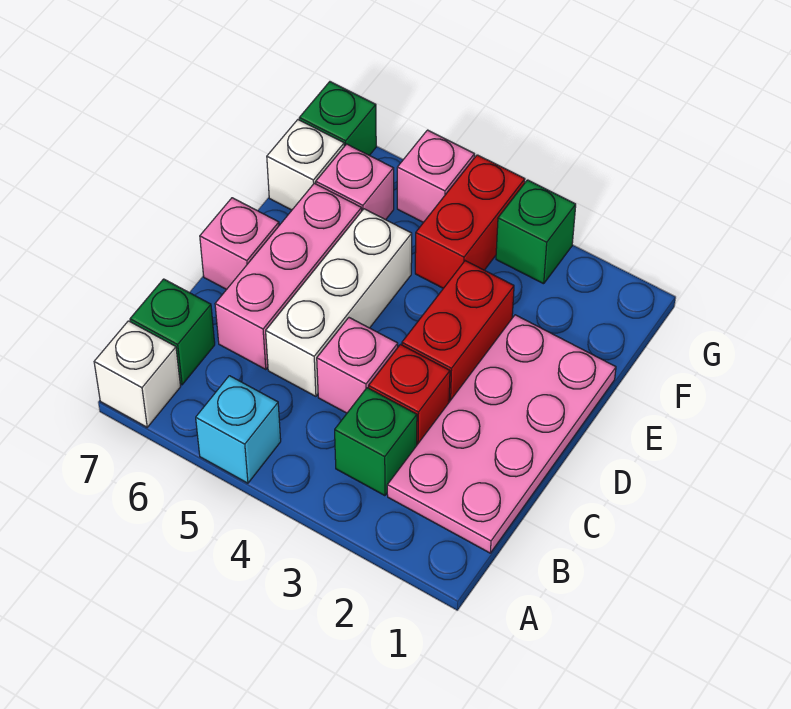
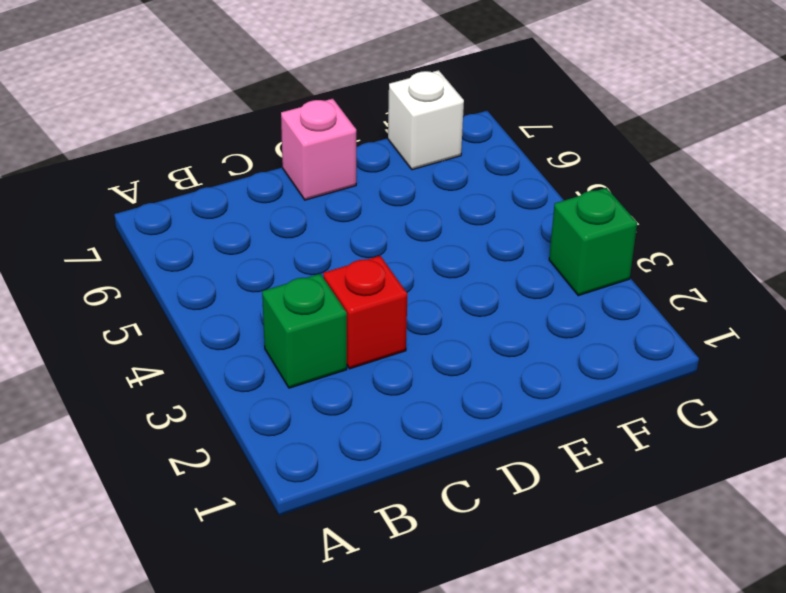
none -> cyan brick A5 level 1
none -> white brick A7 level 1
none -> pink plate B1:E2 level 1

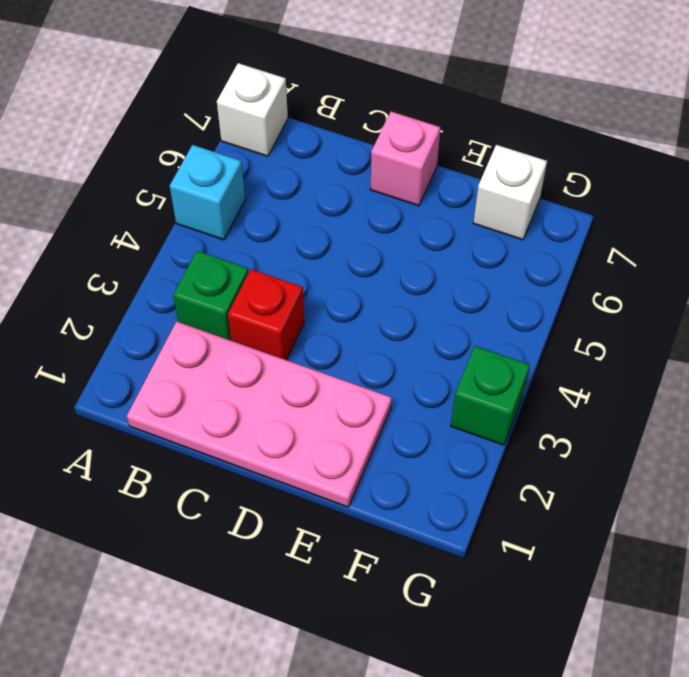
none -> green brick B7 level 1
none -> pink brick C4 level 1
none -> white brick C5:E5 level 1

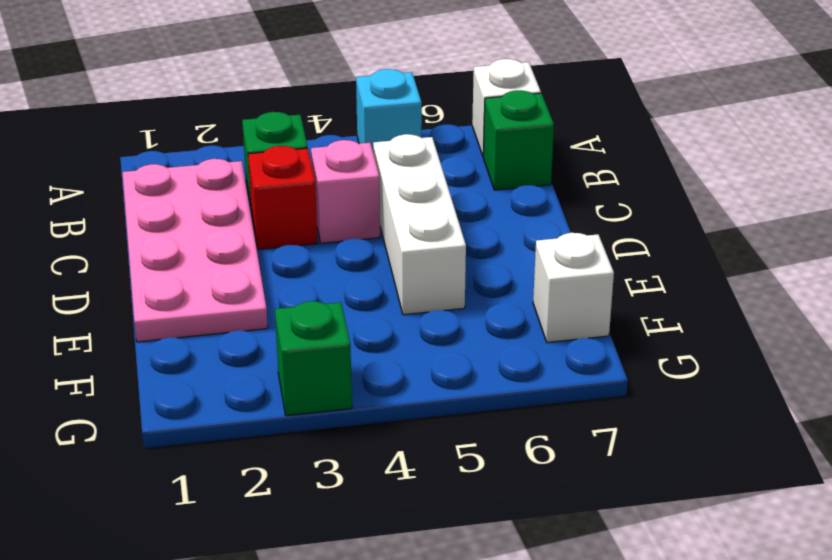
none -> pink brick C6:E6 level 1
none -> red brick D3:E3 level 1
none -> pink brick D7 level 1

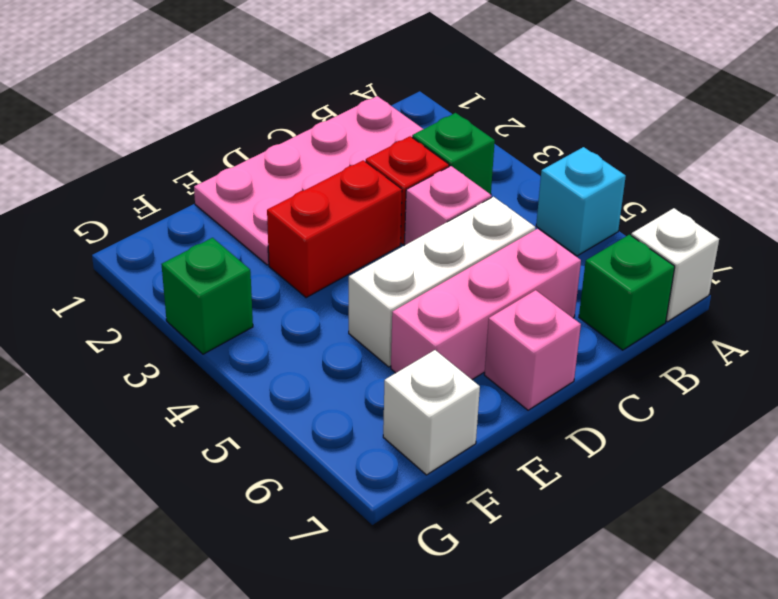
none -> red brick F4:G4 level 1
none -> pink brick F6 level 1
none -> pink brick G5 level 1

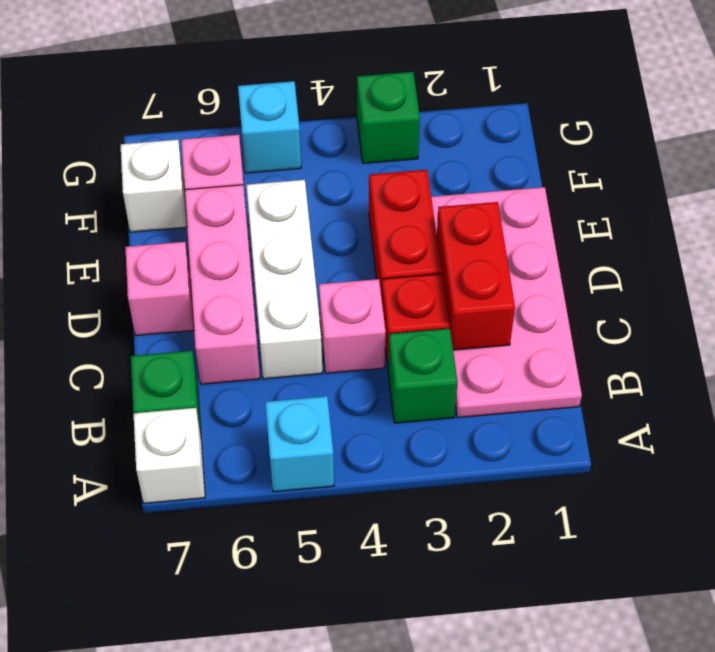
red brick C2:D2 level 2 -> red brick F4:G4 level 1
cyan brick G5 level 1 -> pink brick G5 level 1
none -> green brick G7 level 1

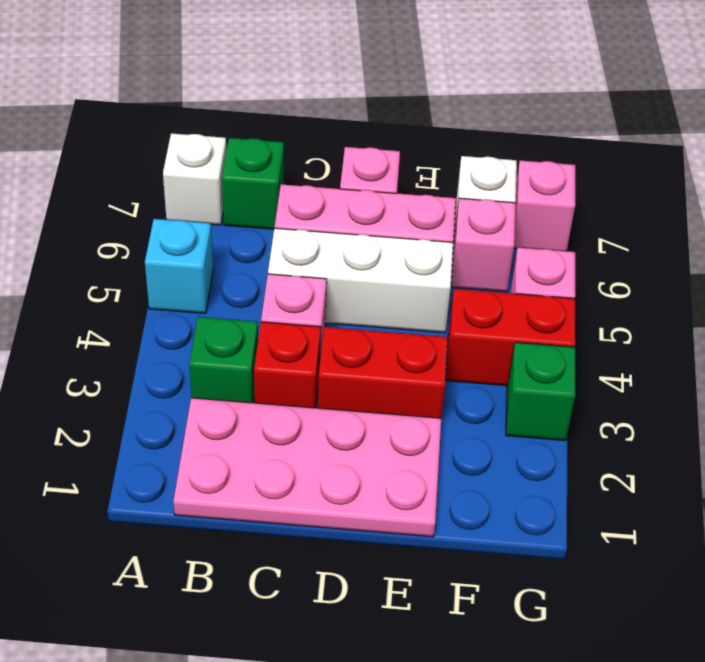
pink brick G7 level 1 -> green brick G7 level 1

